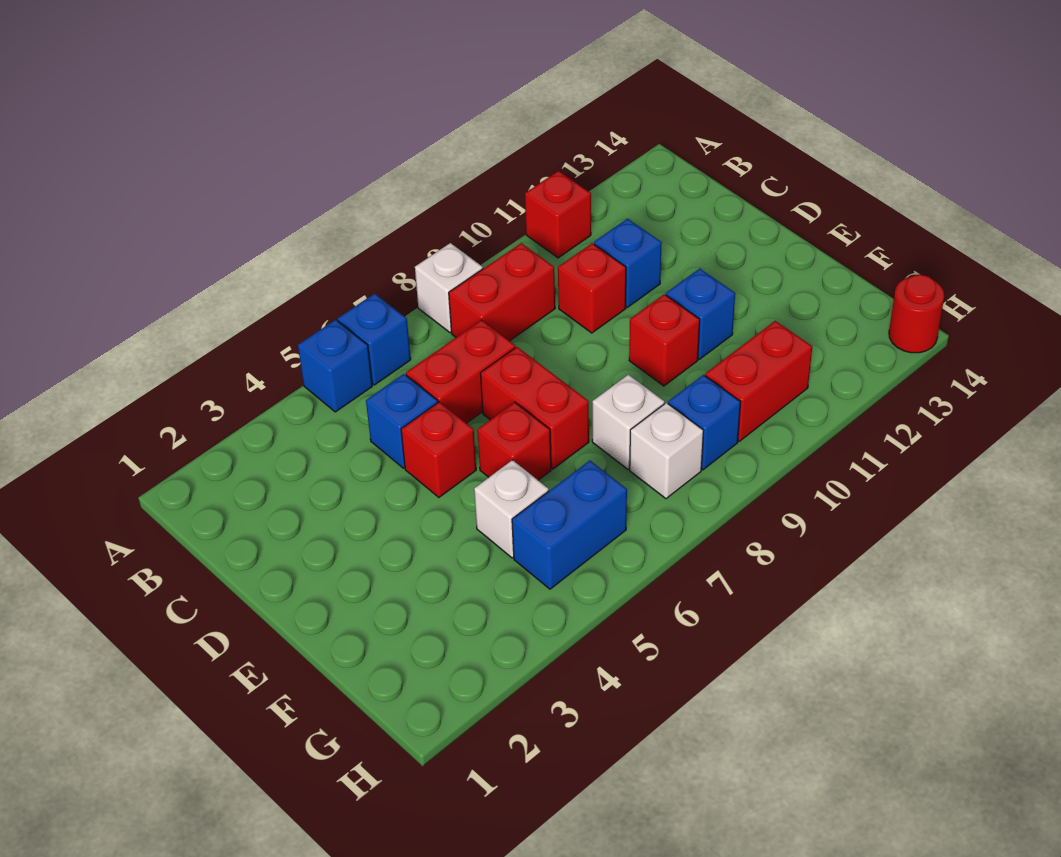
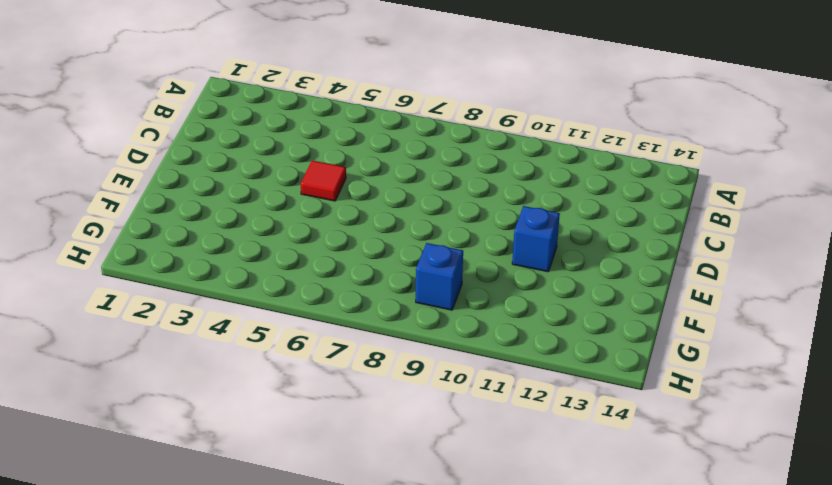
red tile D5 level 1 -> red brick D5 level 1
none -> blue brick A5 level 1
none -> blue brick A6 level 1
none -> white brick A8 level 1

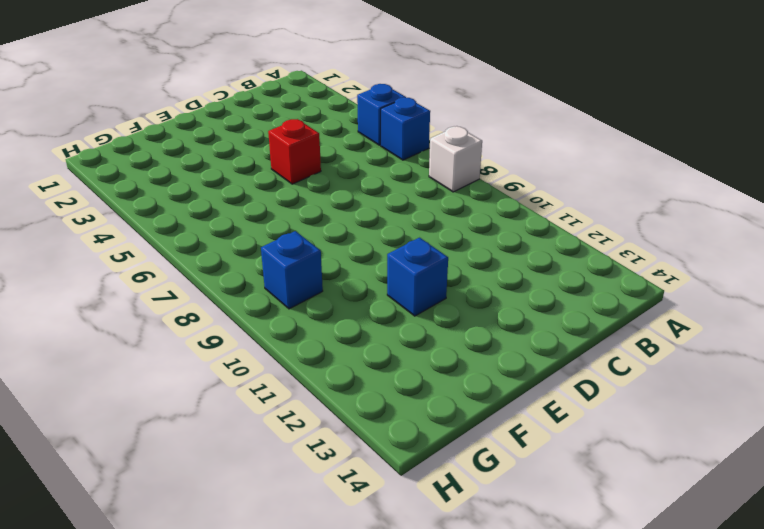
none -> red brick A11 level 1
none -> red brick B8:B9 level 1
none -> blue brick C5 level 1

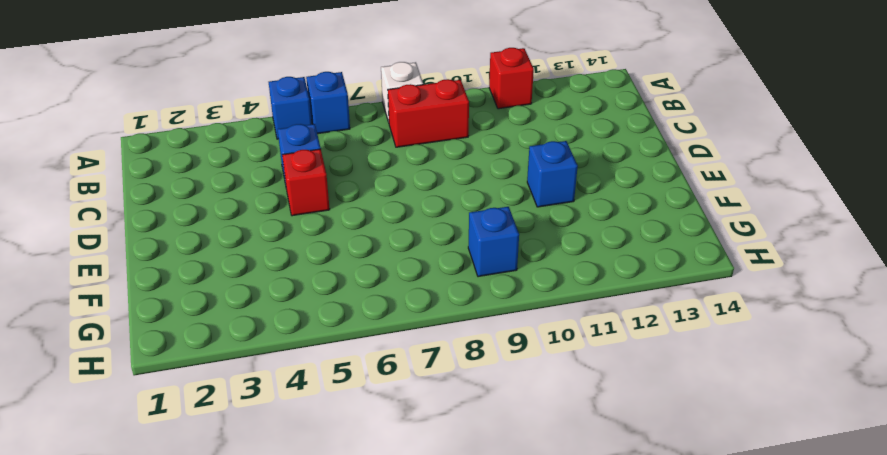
none -> red brick C6:C7 level 1
none -> red brick C10 level 1
none -> blue brick C11 level 1

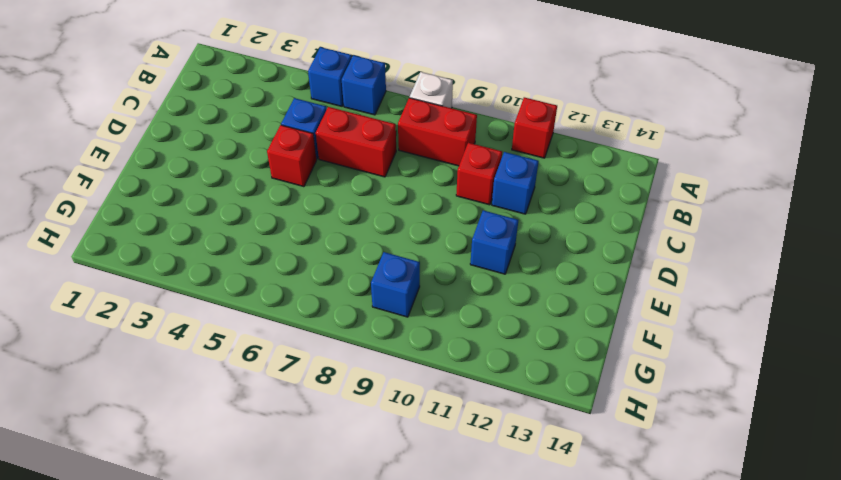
none -> red brick D7:E7 level 1
none -> red brick E6 level 1
none -> red brick E10 level 1

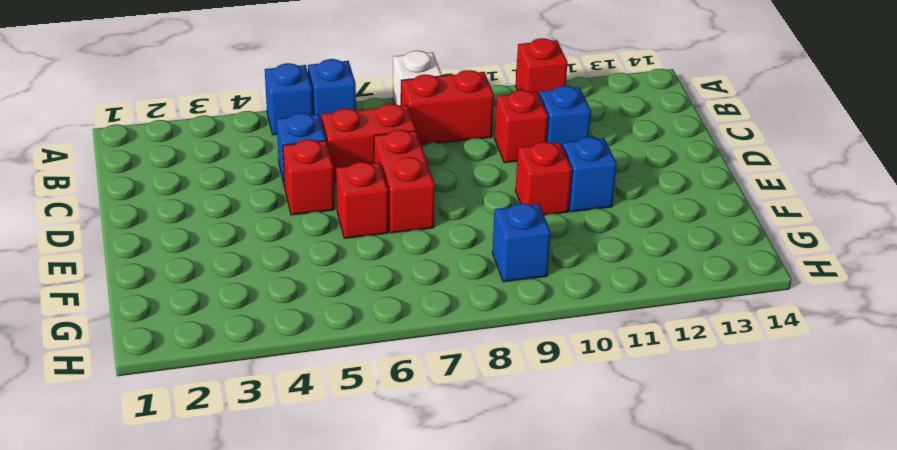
none -> white brick F5 level 1
none -> white brick F8 level 1
none -> blue brick G5:G6 level 1

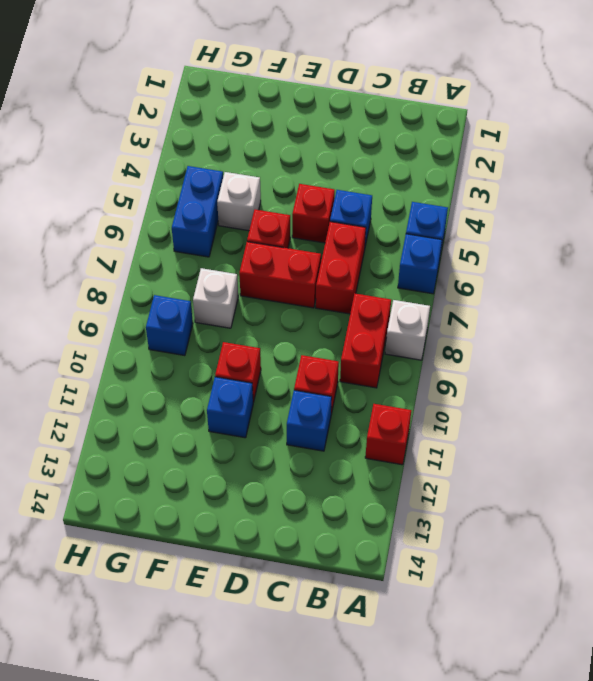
none -> white brick G8 level 1
none -> red brick G10:G11 level 1
none -> red round brick H14 level 1

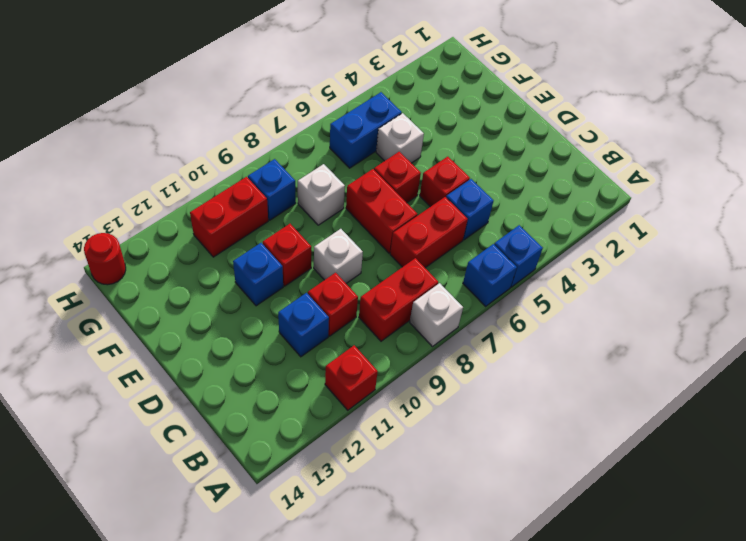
white brick D9 level 1 -> white brick G8 level 1

